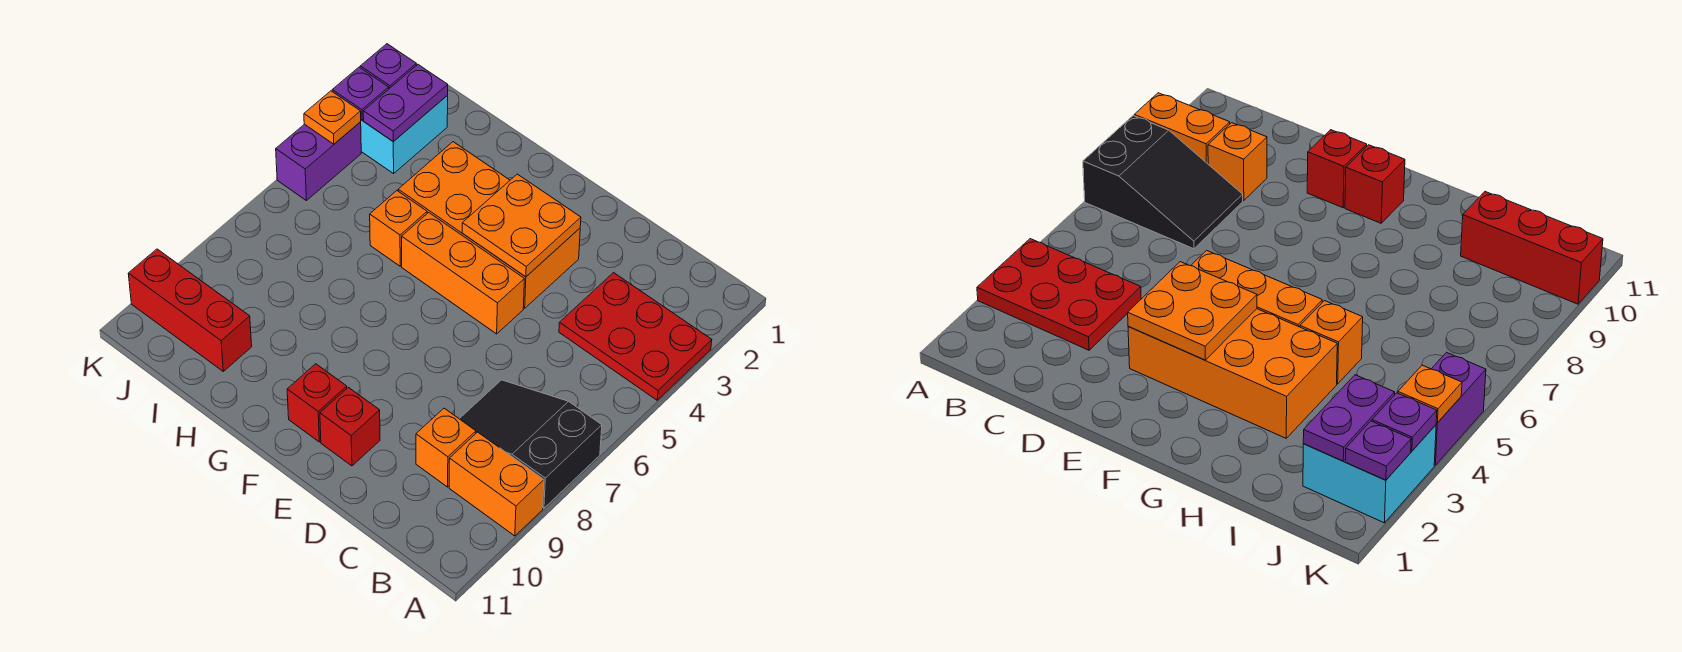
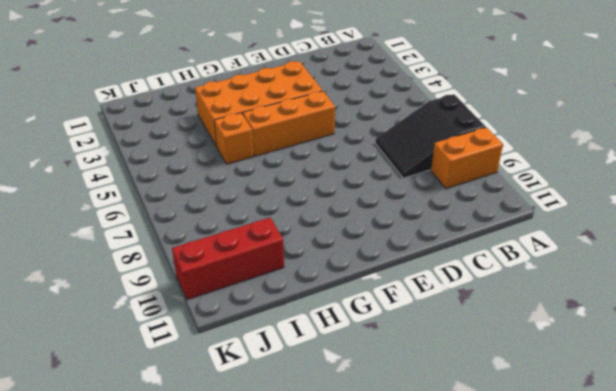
none -> red plate A3:C4 level 1
none -> orange brick C9 level 1
none -> red brick E10 level 1

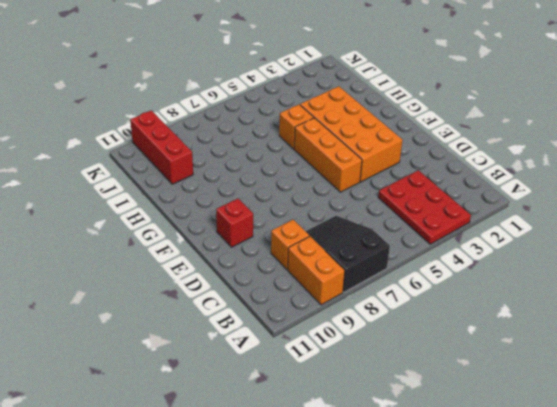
none -> red brick F10 level 1
none -> cyan brick J2:K3 level 1
none -> purple brick K4:K5 level 1

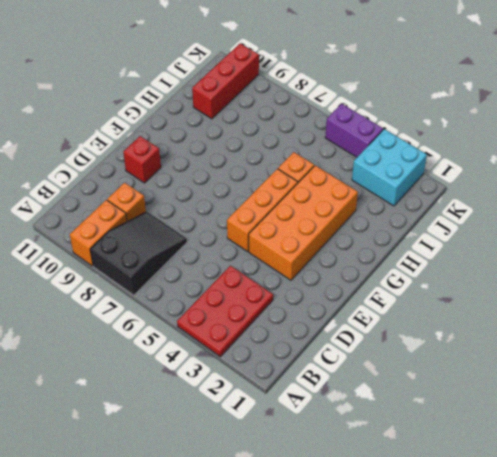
none -> red brick F10 level 1
none -> orange plate E3:F4 level 2
none -> purple plate J2:J3 level 2

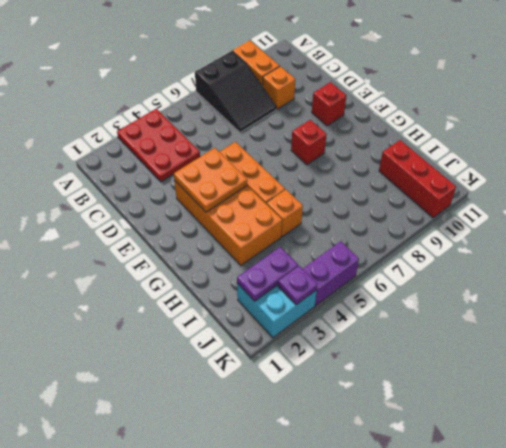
red brick F8 level 1 -> red brick F10 level 1
none -> purple plate K2 level 2
none -> orange plate K4 level 2

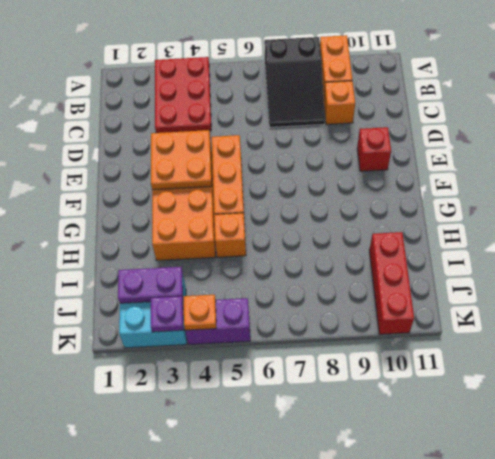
none -> red brick F10 level 1
none -> purple plate K2 level 2

